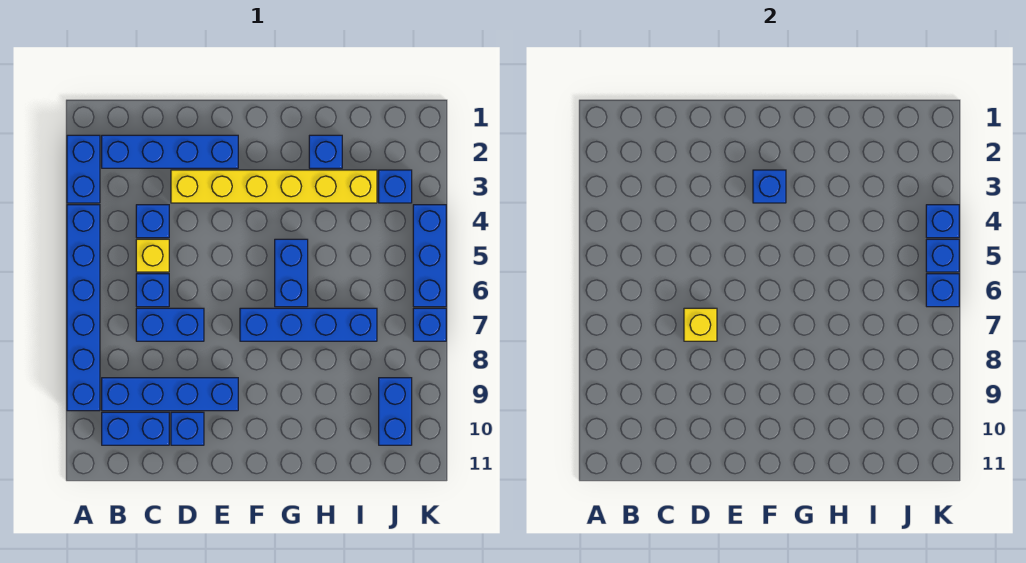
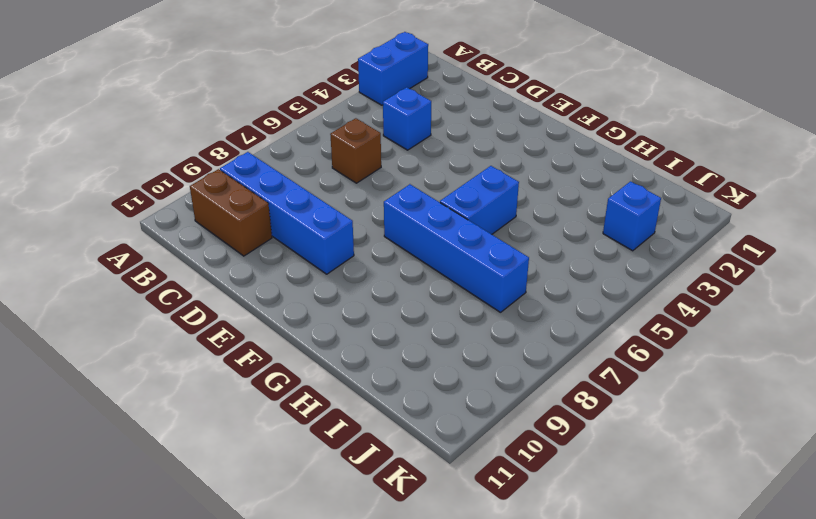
brown brick B10:C10 level 1 -> blue brick B10:C10 level 1
brown brick C6 level 1 -> blue brick C6 level 1
none -> blue brick A4:A9 level 1
none -> blue brick B2:E2 level 1
none -> yellow brick C5 level 1

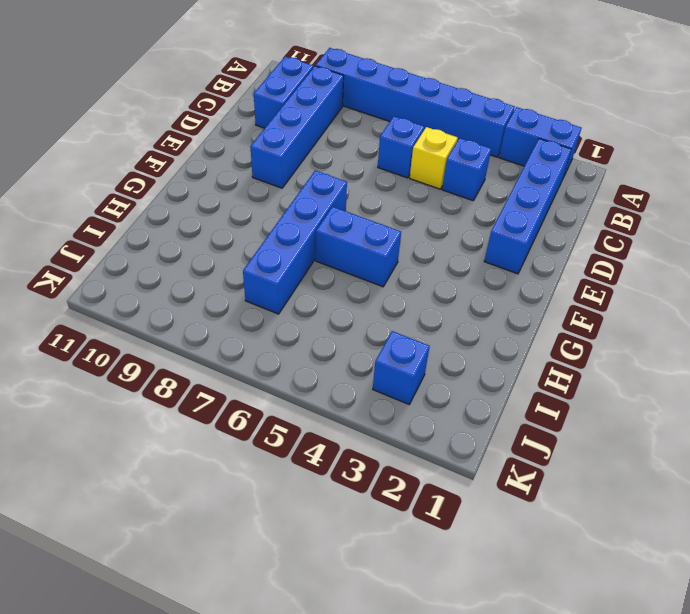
none -> blue brick C7:D7 level 1
none -> yellow brick D3:I3 level 1
none -> blue brick D10 level 1

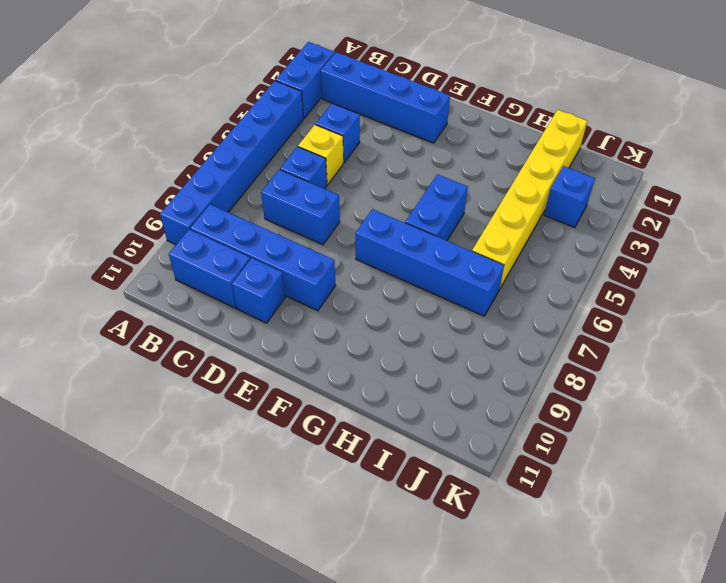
yellow brick I1:I6 level 1 -> yellow brick D3:I3 level 1
none -> blue brick H2 level 1
none -> blue brick J9:J10 level 1
none -> blue brick K4:K6 level 1

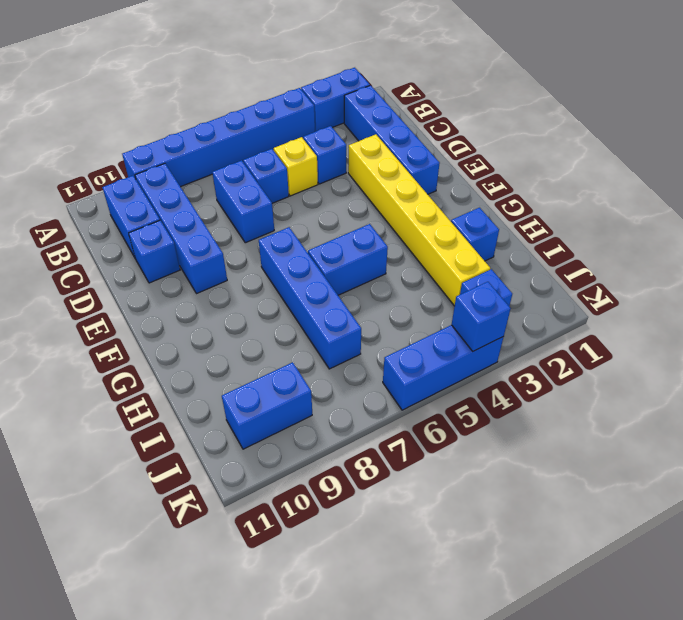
none -> blue brick K7 level 1
none -> yellow brick D7 level 2
none -> blue brick F3 level 2

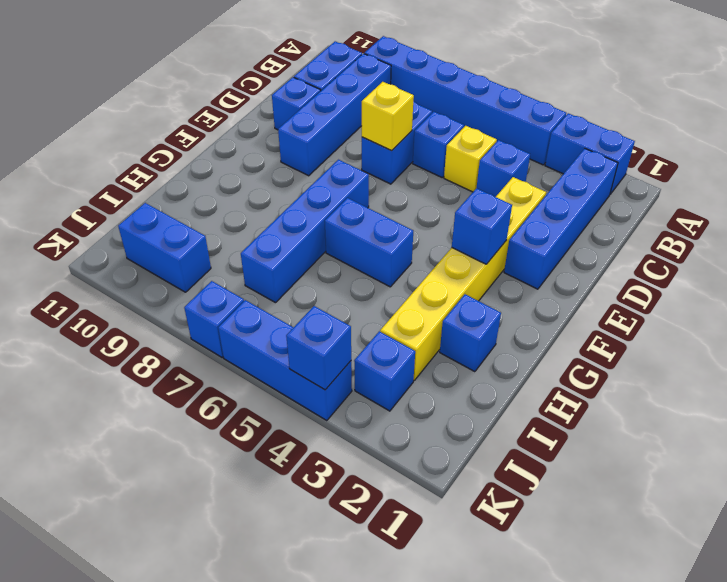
none -> blue brick K5 level 2
none -> blue brick K6 level 2

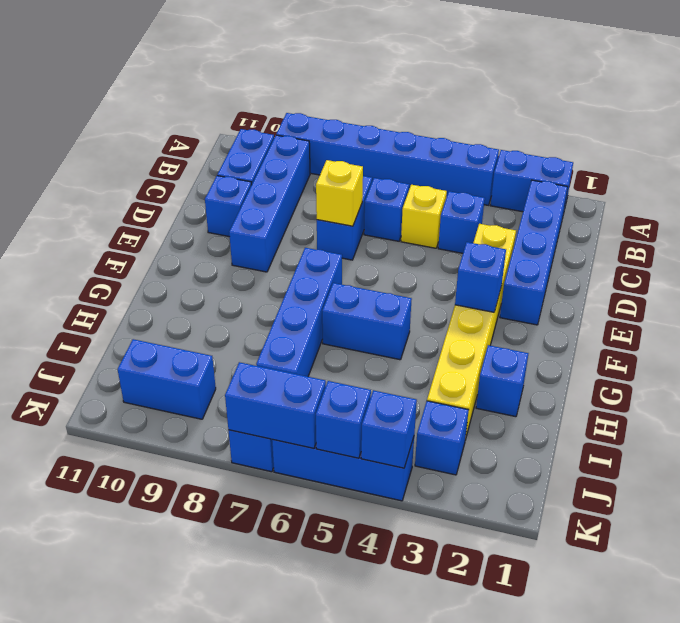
blue brick K6:K7 level 2 -> blue brick K6 level 2

